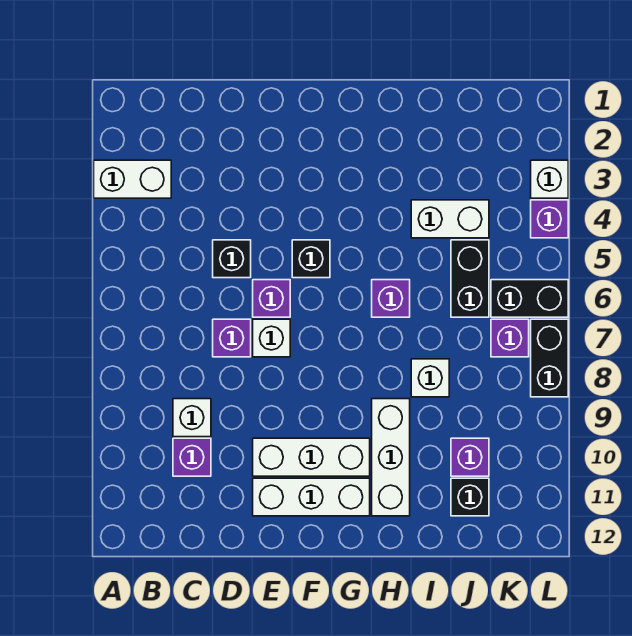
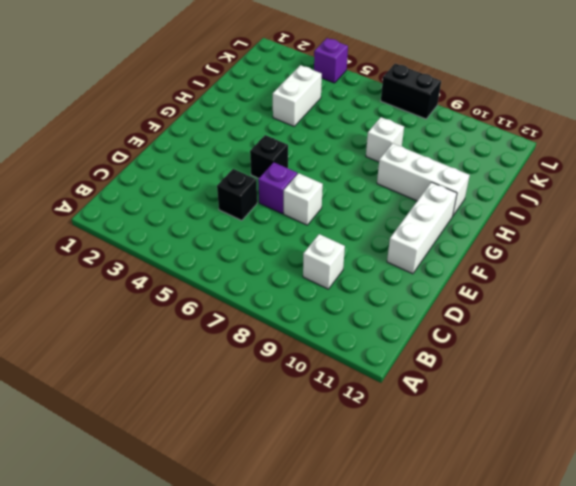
none -> white brick A3:B3 level 1
none -> purple brick C10 level 1
none -> purple brick D7 level 1

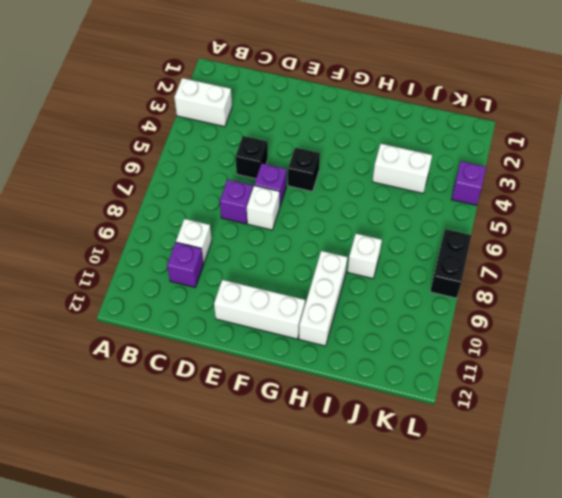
none -> white brick E10:G10 level 1
none -> purple brick H6 level 1
none -> black brick J5:J6 level 1

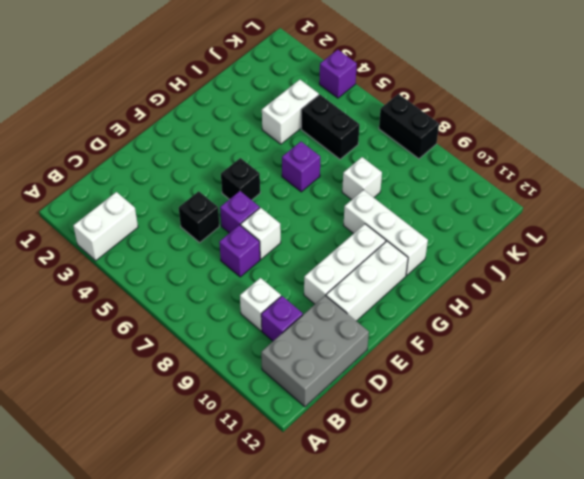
grey brick B11:D12 level 1 -> none
none -> purple brick J10 level 1
none -> black brick J11 level 1
none -> black brick K6:L6 level 1

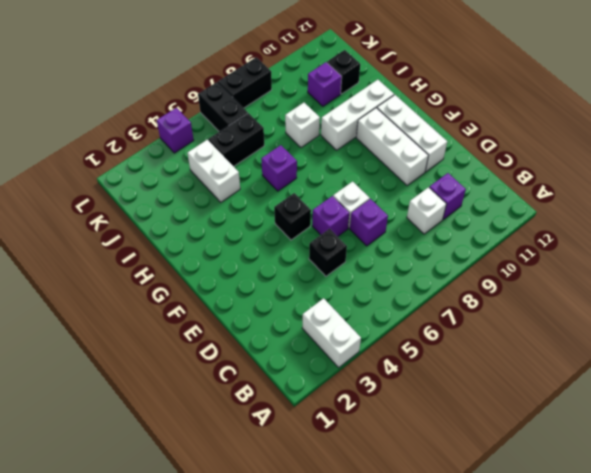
none -> purple brick K7 level 1
none -> white brick L3 level 1

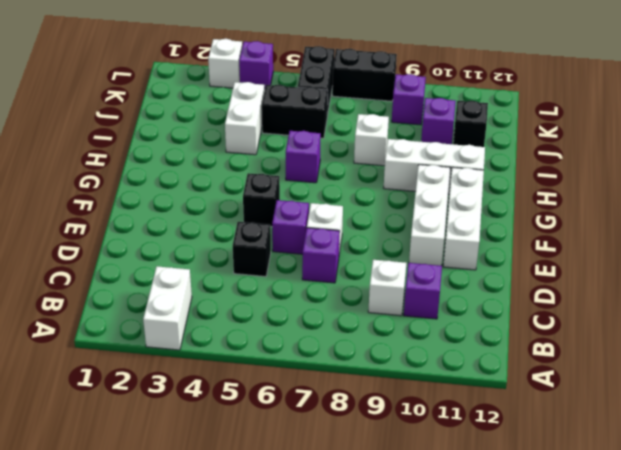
purple brick K9 level 1 -> purple brick K7 level 1

